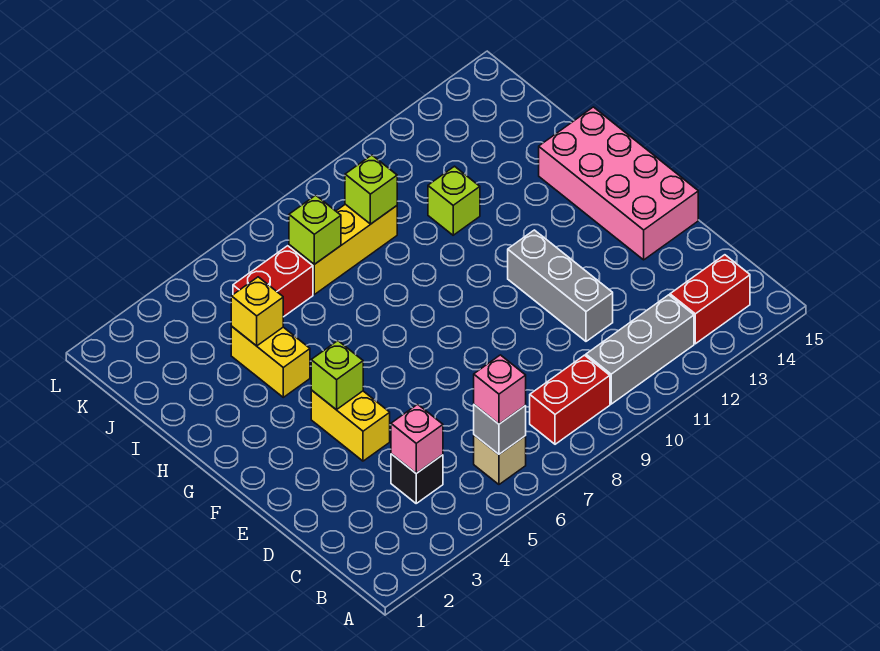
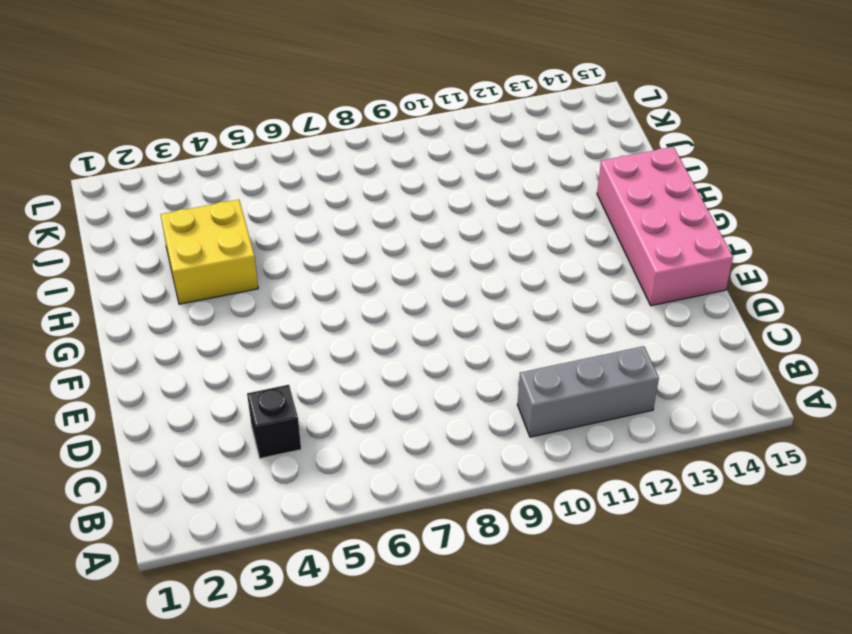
yellow brick H3:I4 level 1 -> yellow brick H4:I4 level 1
none -> tan brick B6 level 1
none -> red brick B8:B9 level 1
none -> red brick B13:B14 level 1

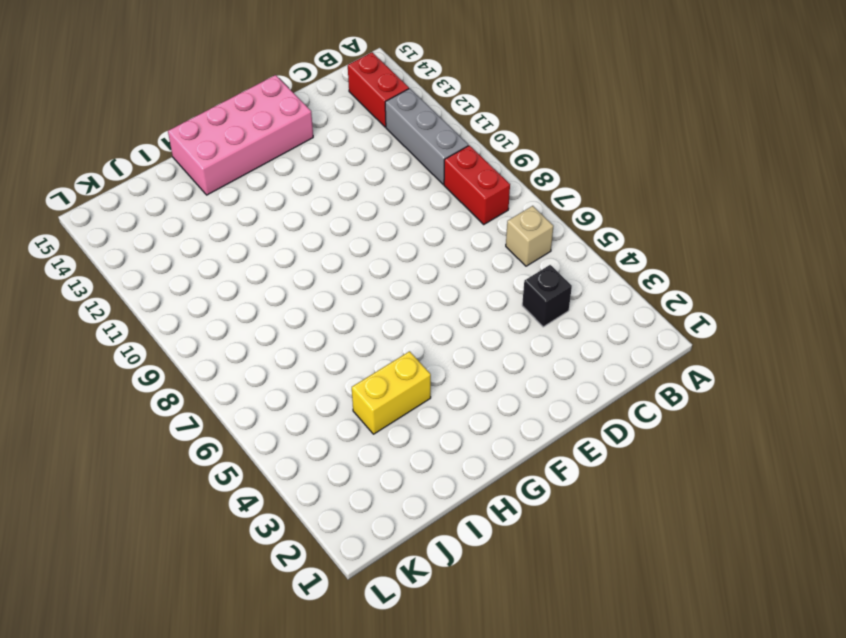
none -> grey brick D11:F11 level 1
none -> yellow brick E4:F4 level 1
none -> lime brick I11 level 1

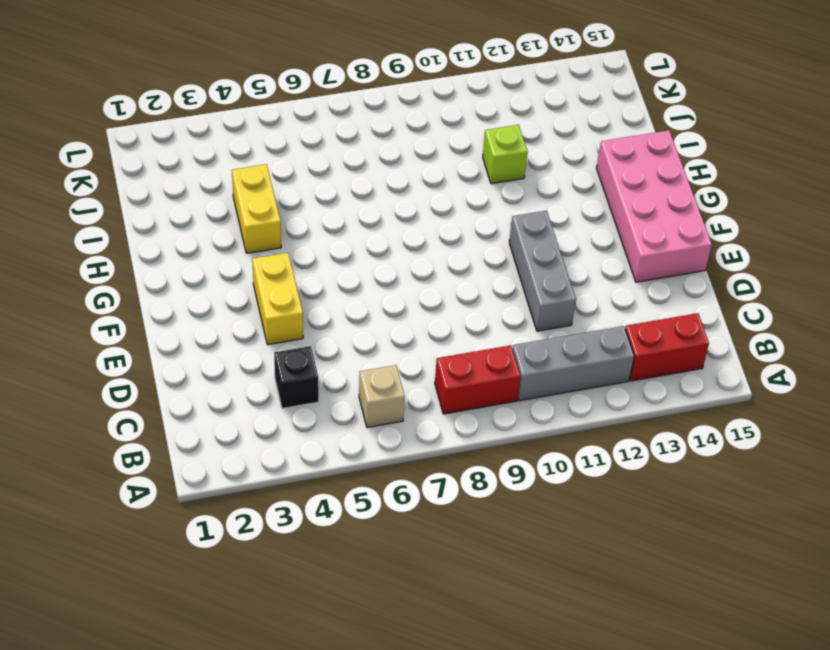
none -> red brick J5:J6 level 1
none -> yellow brick J7:J9 level 1
none -> grey brick B6 level 2

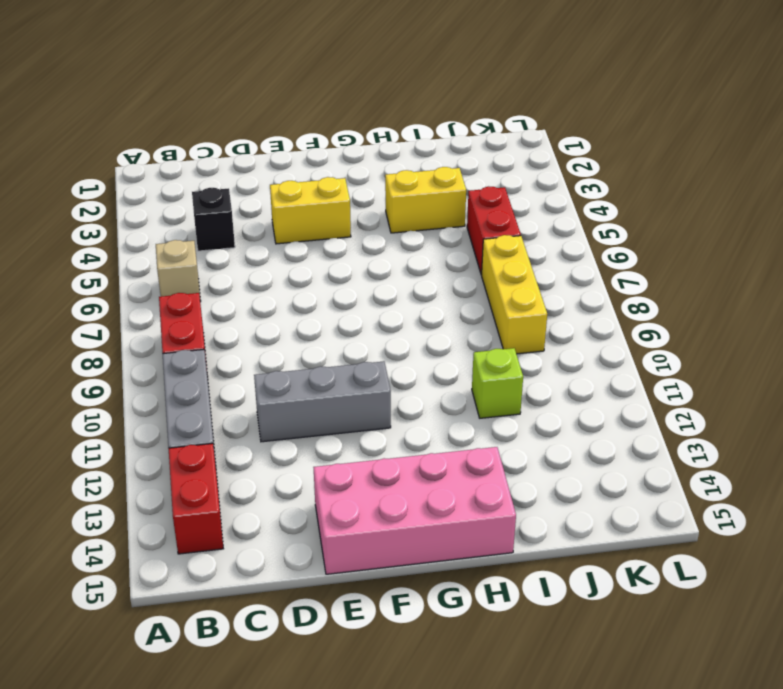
none -> grey brick B6 level 2
none -> pink brick C4 level 2
none -> lime brick F4 level 2

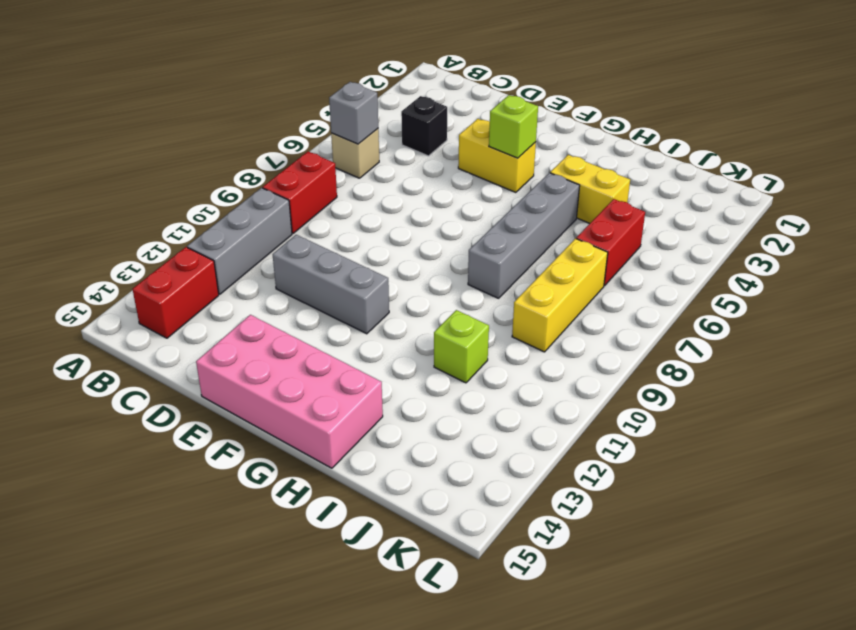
grey brick H5:H8 level 1 -> none
none -> pink brick C4 level 2
none -> yellow brick I4 level 2
none -> lime brick J7 level 2

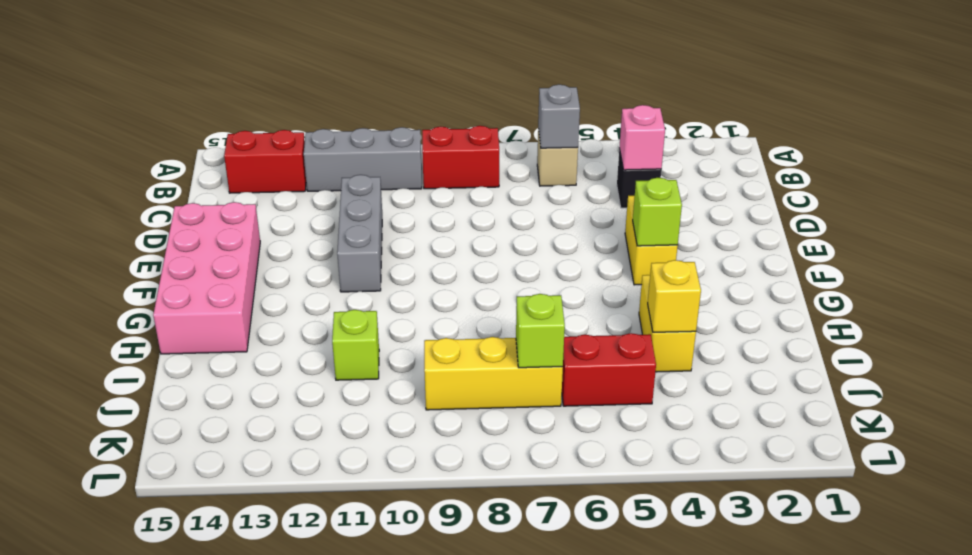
none -> lime brick J9 level 2
none -> pink brick B6 level 3

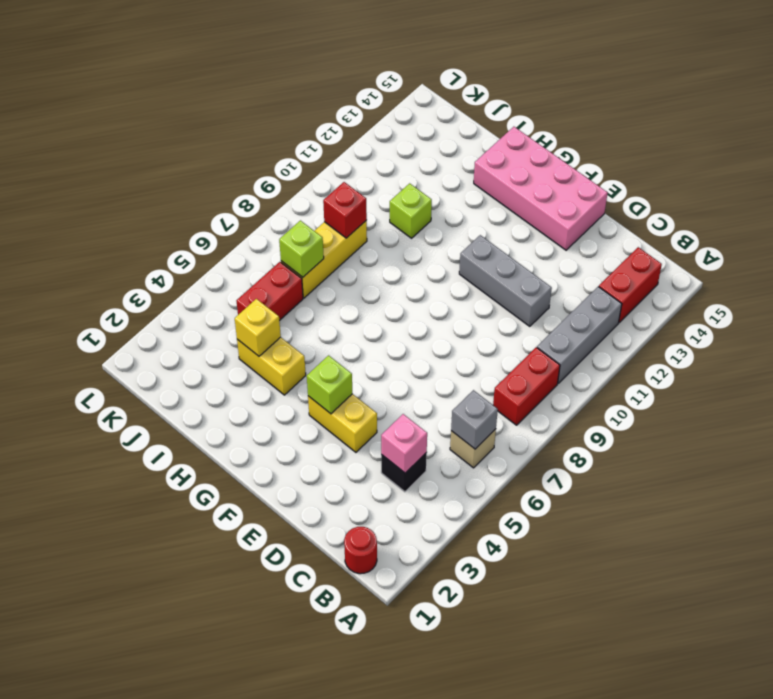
red round brick B1 level 1 -> none
red brick J9 level 2 -> lime brick J9 level 2
none -> pink brick B6 level 3

